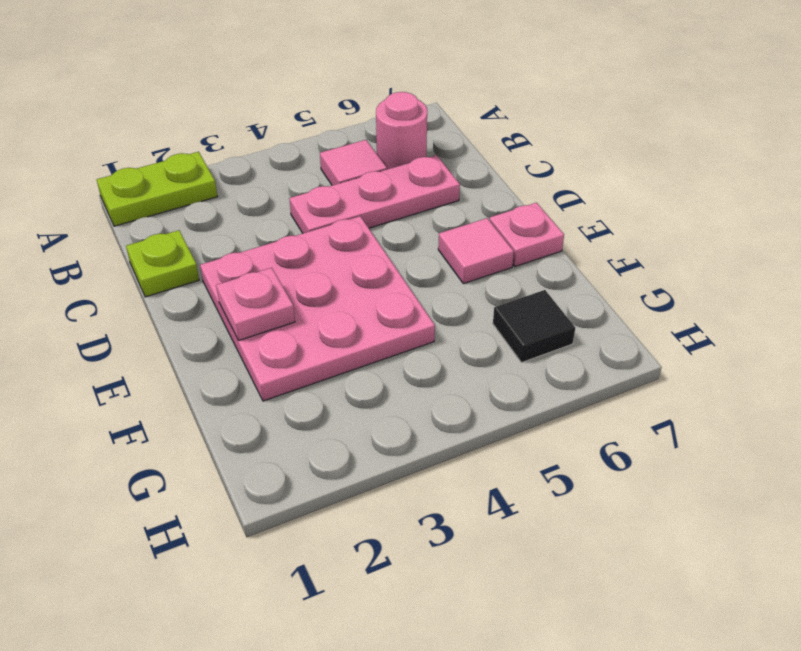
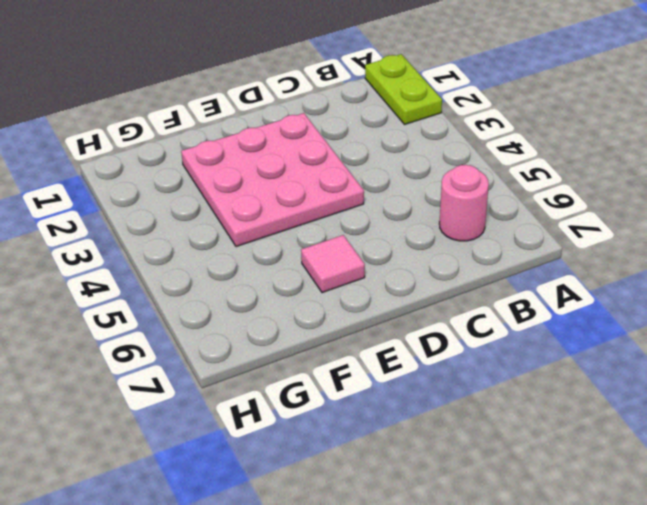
none -> pink tile B5 level 1
none -> lime plate C1 level 1

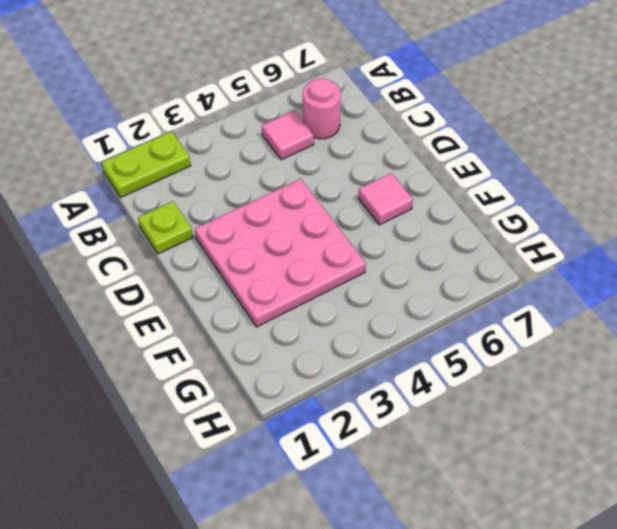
none -> pink plate C4:C6 level 1
none -> pink plate E7 level 1

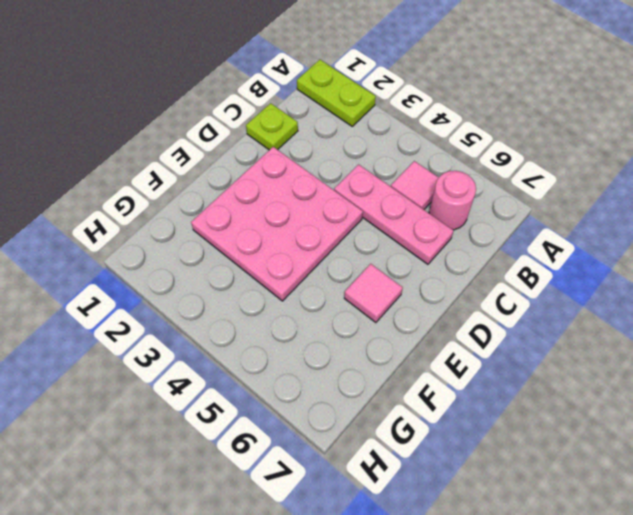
none -> pink plate E7 level 1
none -> black tile G6 level 1

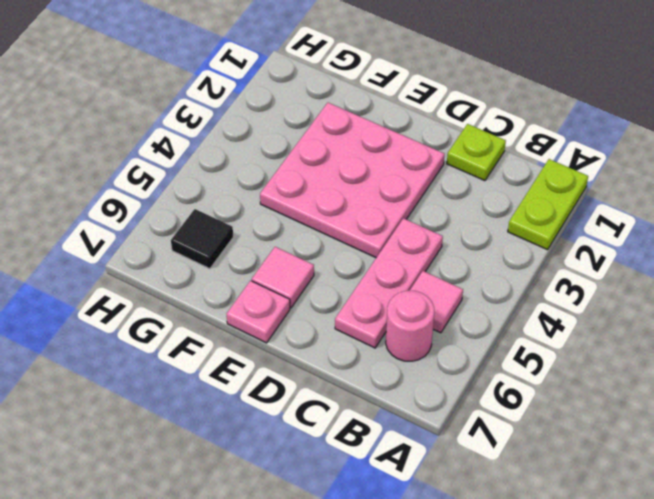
none -> pink plate E2 level 2

